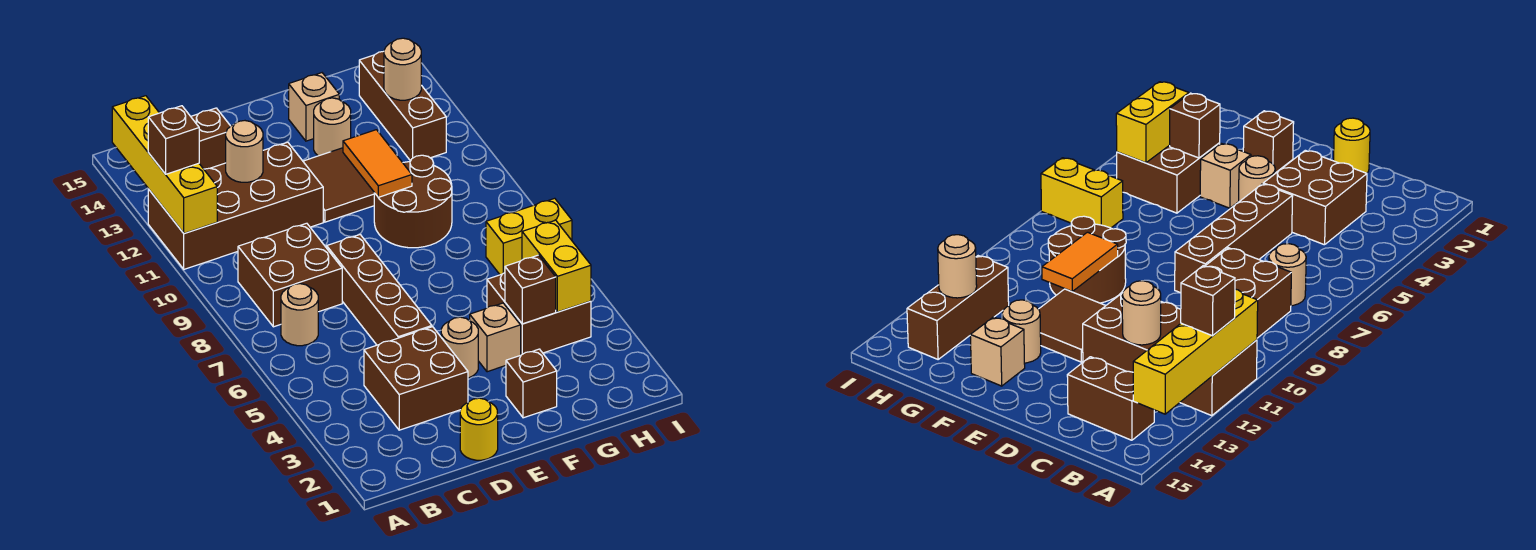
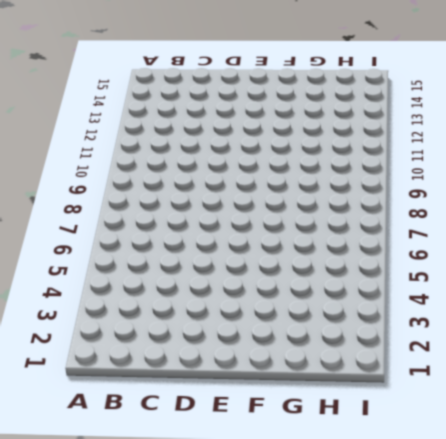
none -> brown brick A11:D12 level 1
none -> tan round brick B7 level 1
none -> brown brick B8:C9 level 1

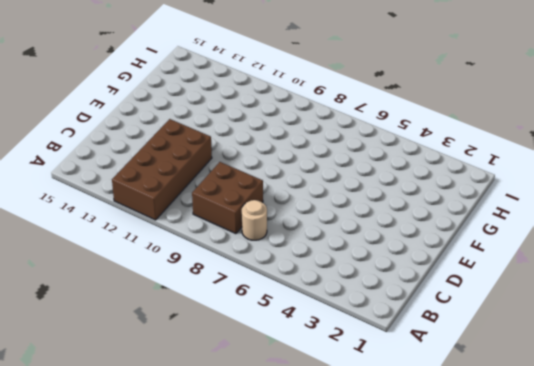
none -> brown brick B14:C14 level 1
none -> brown brick C3:D4 level 1
none -> yellow round brick D1 level 1

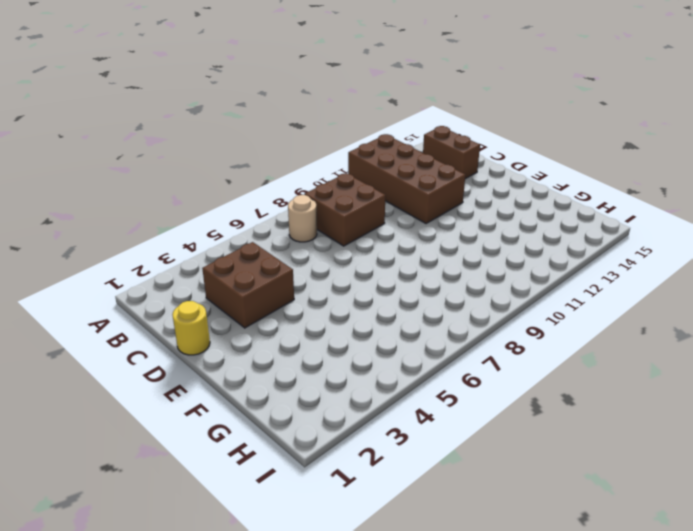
none -> brown brick D5:D8 level 1
none -> tan round brick E4 level 1
none -> brown tile E11:F12 level 1

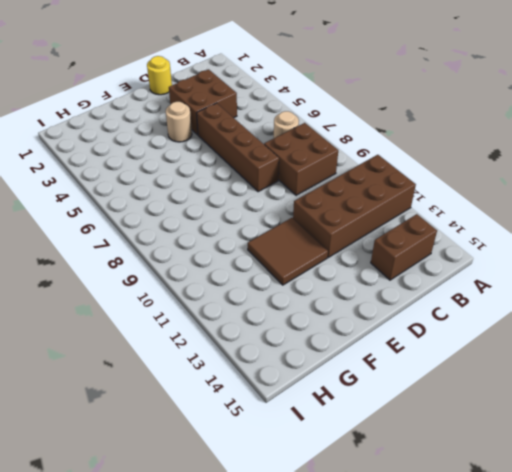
none -> brown brick F2 level 1
none -> tan brick F4 level 1
none -> brown round brick F9:G10 level 1

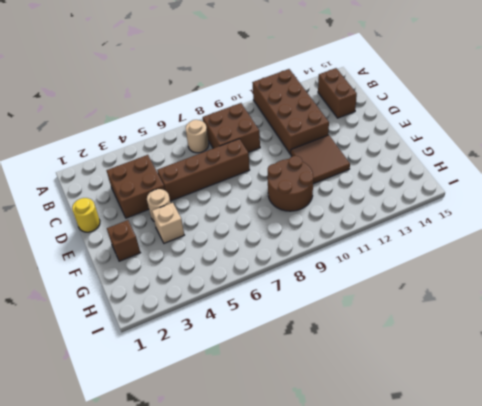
none -> tan round brick F13 level 1
none -> tan brick F14 level 1
none -> brown brick G4:H5 level 1

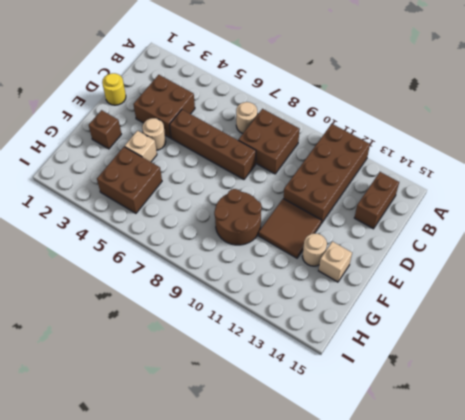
none -> yellow brick H7:I7 level 1
none -> brown brick H12:H14 level 1
none -> yellow brick A11:A14 level 2

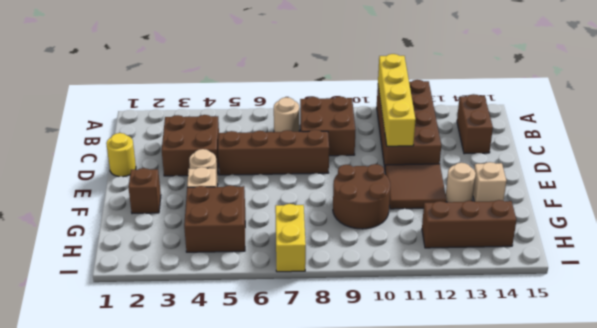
yellow brick A11:D11 level 2 -> yellow brick A11:A14 level 2
none -> tan round brick C12 level 2
none -> orange tile F10:F11 level 2
none -> brown brick G4 level 2

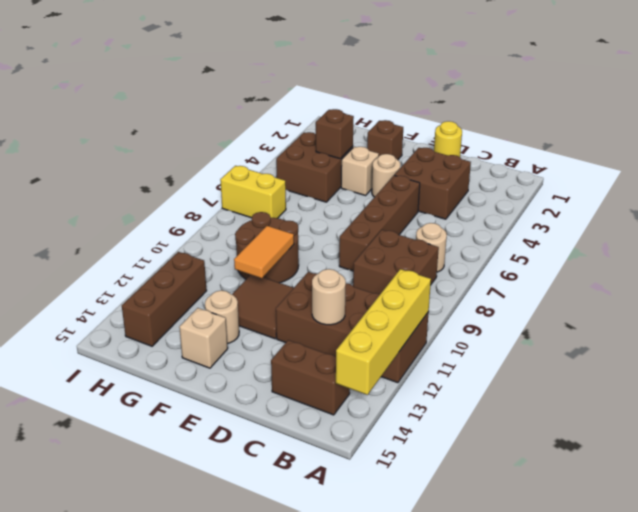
none -> yellow brick H4:H5 level 2
none -> tan round brick H13 level 2
none -> brown brick A12 level 3

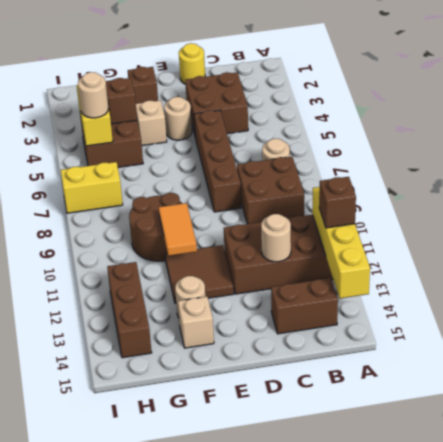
tan round brick H5 level 3 -> tan round brick H13 level 2

